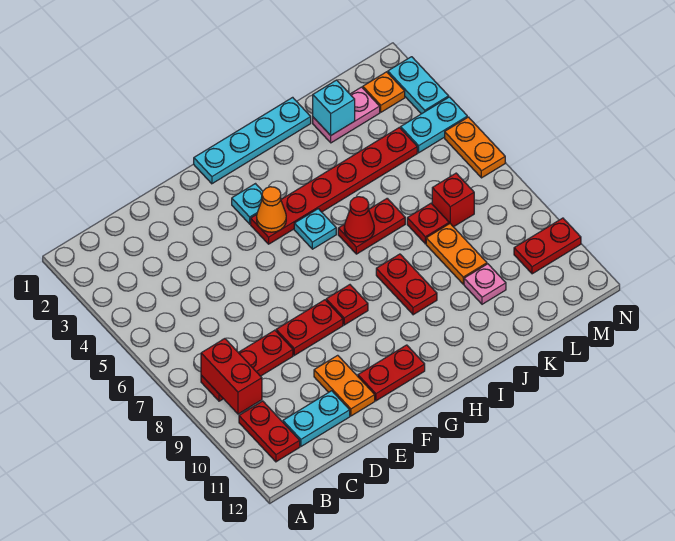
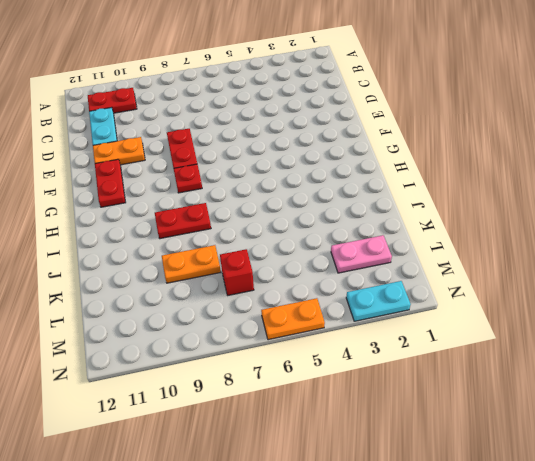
pink plate L2:L3 level 1 -> pink plate K2:L2 level 1
none -> red plate B8:D8 level 1
none -> cyan plate G1:J1 level 1
none -> cyan plate G3 level 1

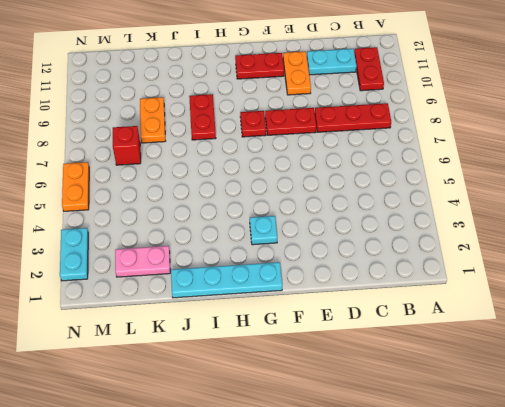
none -> red plate G4:L4 level 1
none -> cyan plate H5 level 1
none -> red plate I6:J6 level 1

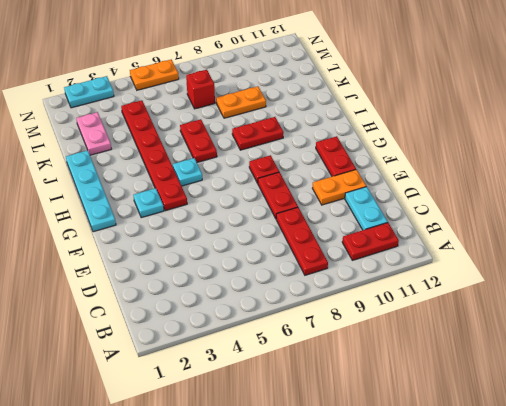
none -> red plate K7 level 1
none -> pink plate K10 level 1
none -> orange plate M2 level 1

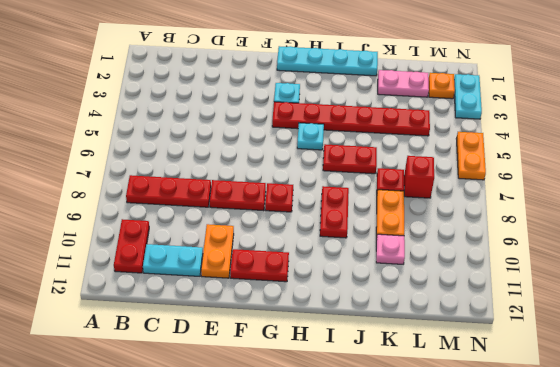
none -> cyan plate M4:N4 level 1
none -> red plate M10:N10 level 1
none -> red brick B8:B9 level 2

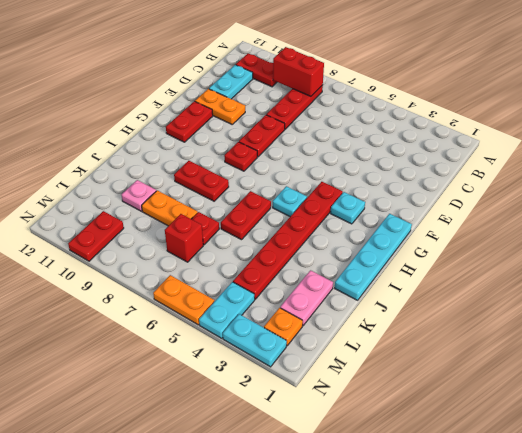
none -> orange cone G4 level 2
none -> red cone I6 level 2
none -> cyan brick K2 level 2

